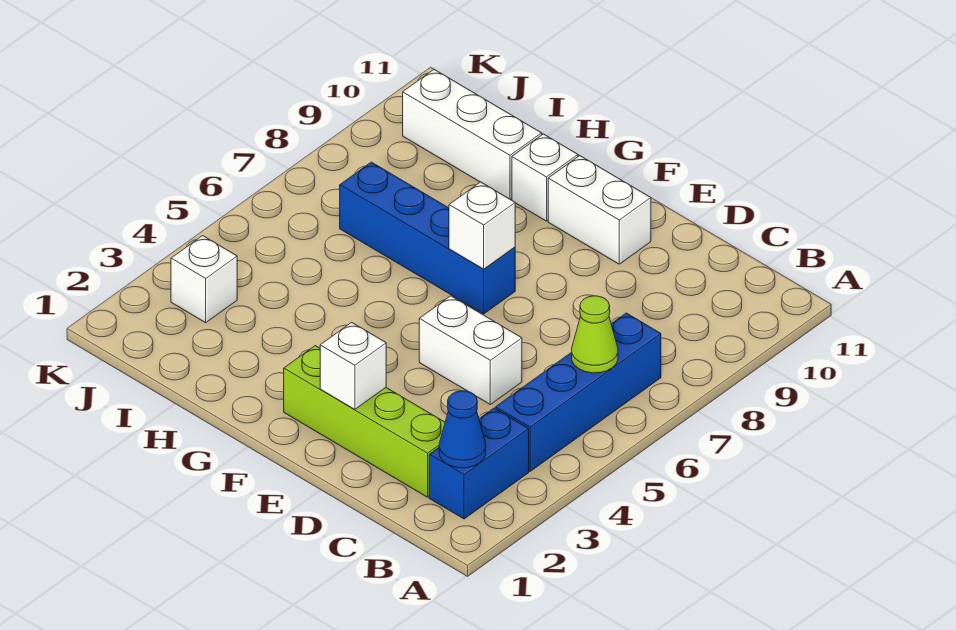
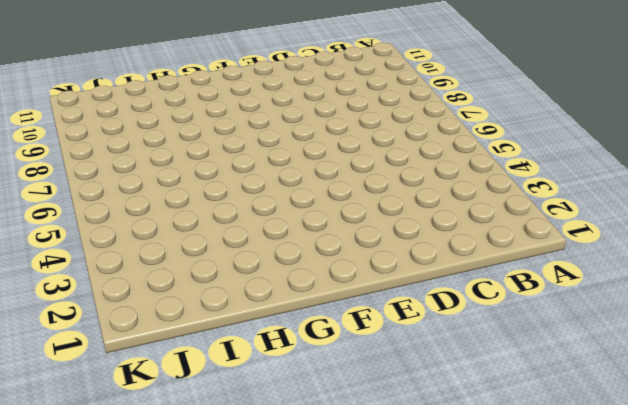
none -> blue brick B2:B3 level 1
none -> blue brick B4:B7 level 1
none -> lime brick C2:F2 level 1

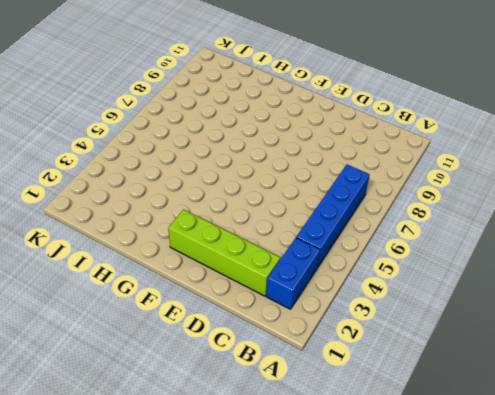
none -> white brick D5:E5 level 1
none -> white brick E10:F10 level 1
none -> blue brick F7:I7 level 1

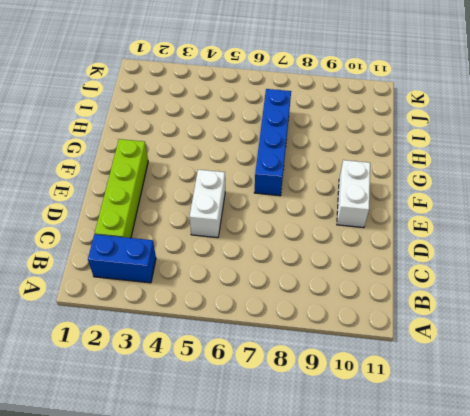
none -> blue brick B4:B7 level 1
none -> white brick G10 level 1
none -> white brick H10:J10 level 1

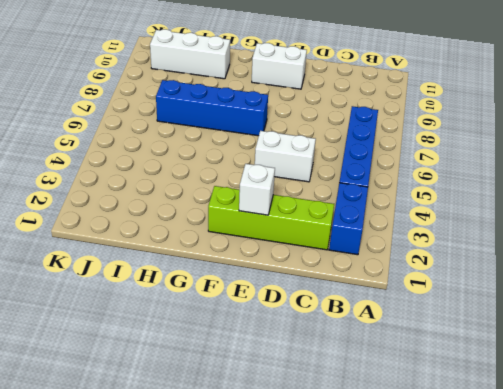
none -> white brick G10 level 1
none -> white brick J3 level 1
none -> blue cone B2 level 2

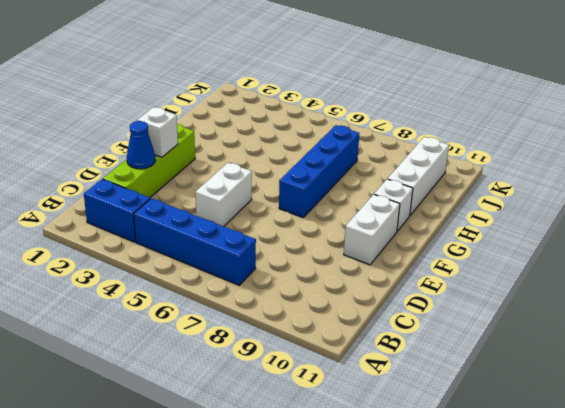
blue cone D2 level 2 -> blue cone B2 level 2
none -> white brick J3 level 1
none -> lime cone B6 level 2
none -> white brick F7 level 2

